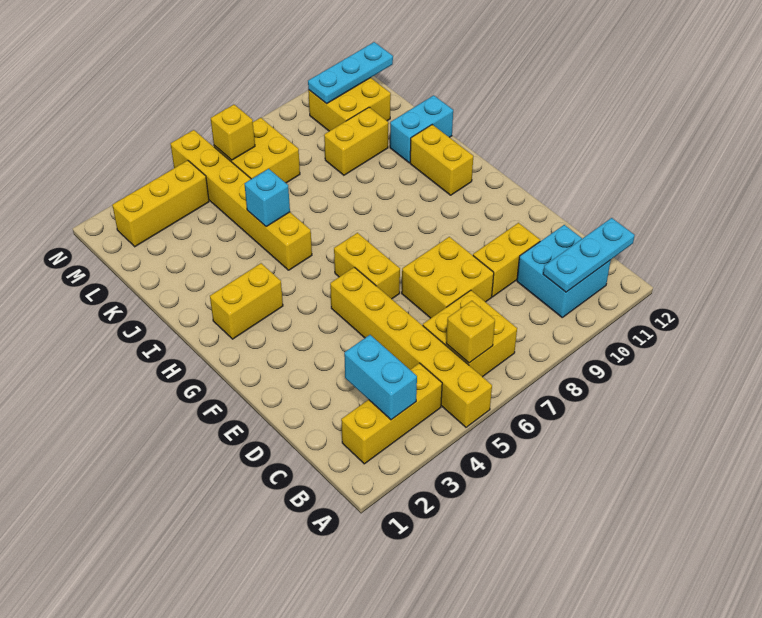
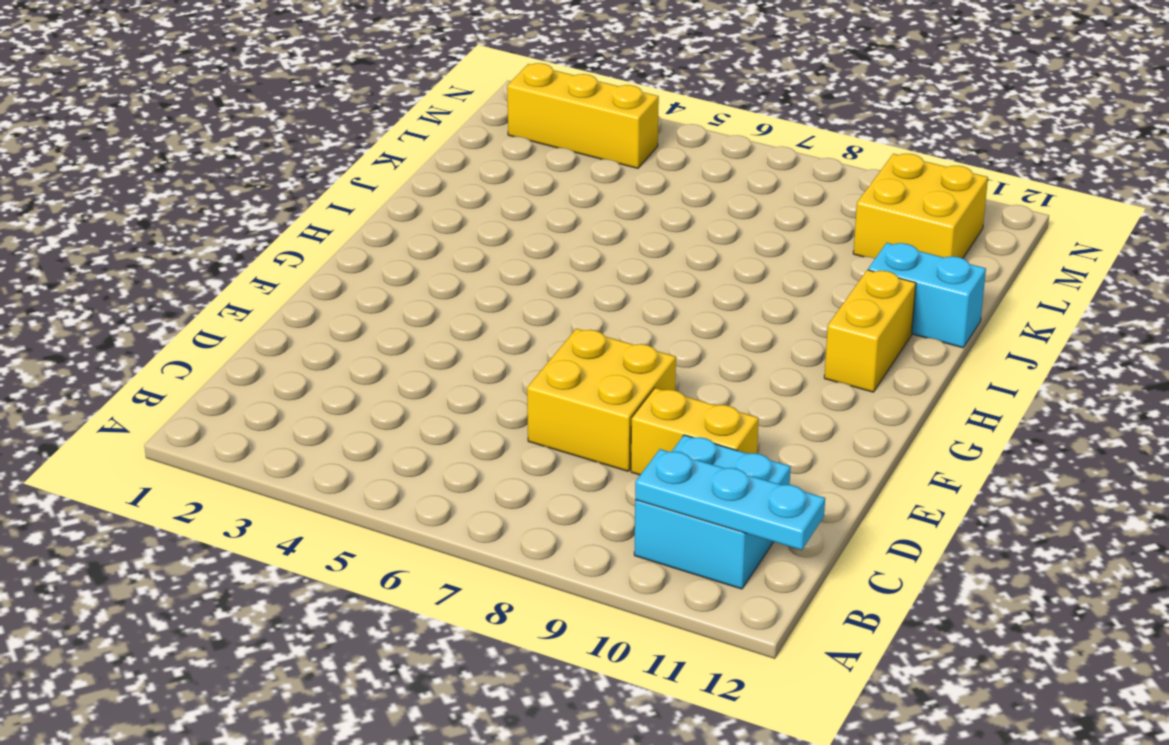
none -> yellow brick A5:F5 level 1
none -> yellow brick B2:B4 level 1
none -> yellow brick B6:C7 level 1

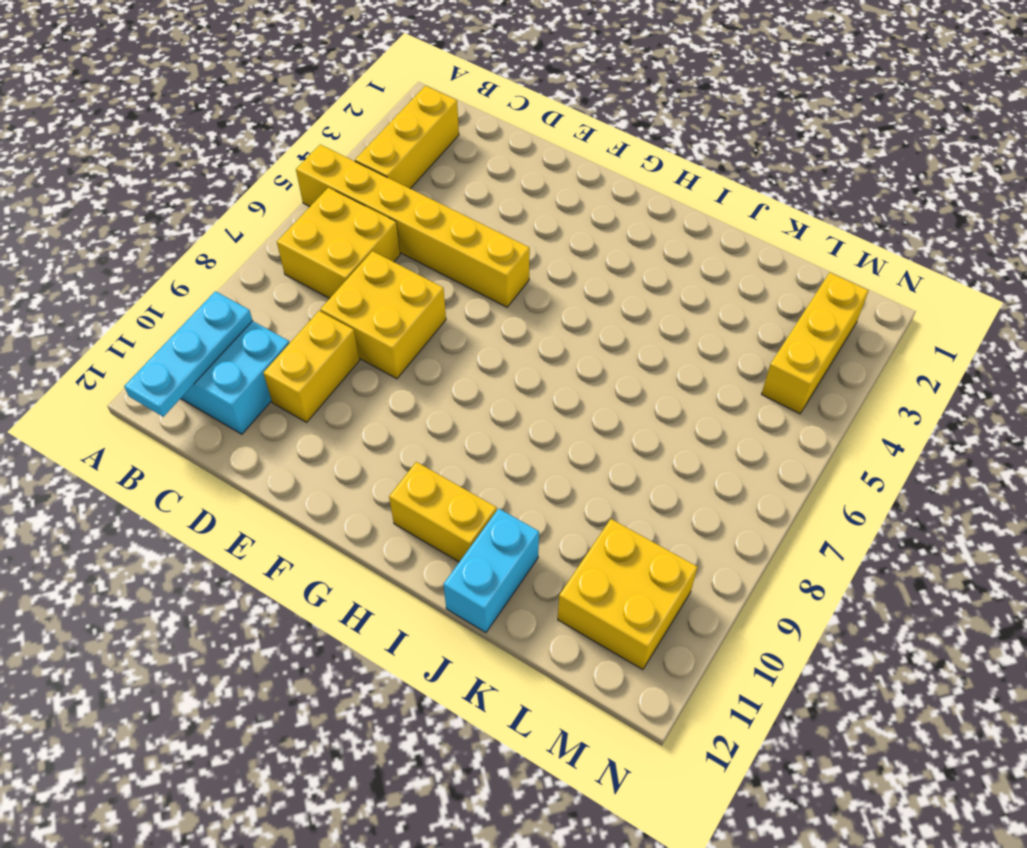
none -> yellow brick F6:G6 level 1
none -> yellow brick H2:H3 level 1
none -> yellow brick I5:N5 level 1

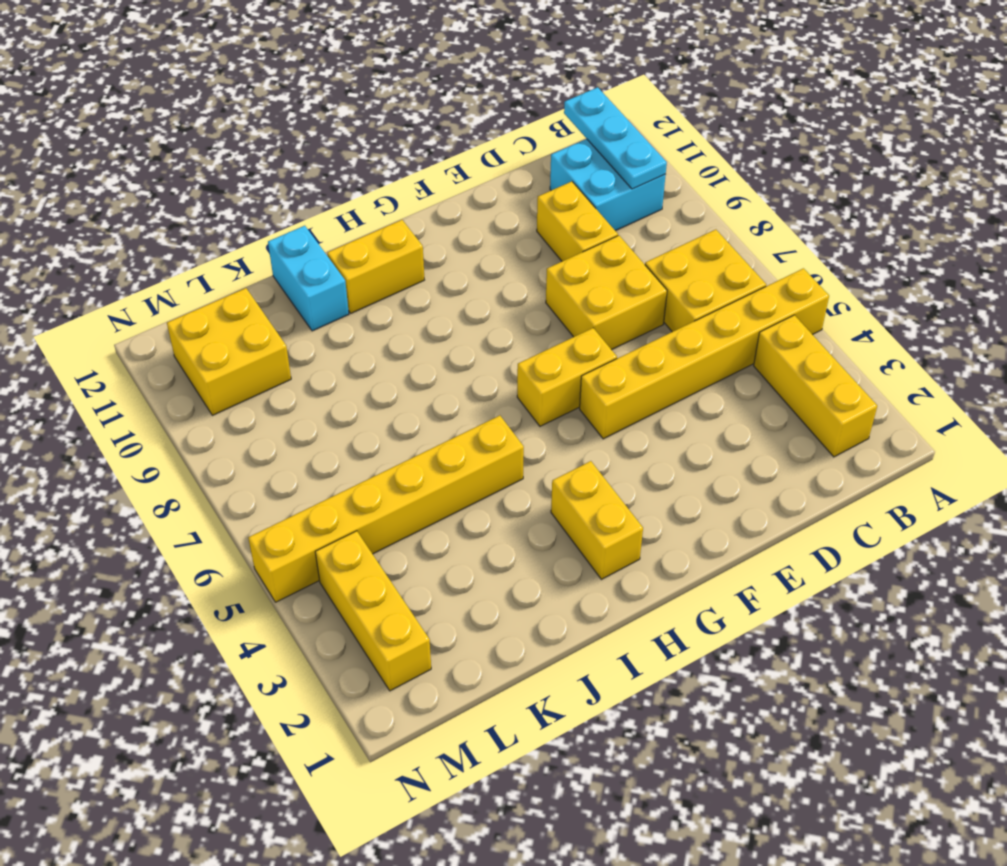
none -> yellow brick K9:K10 level 1
none -> yellow brick L6:M7 level 1
none -> cyan brick B3:C3 level 2

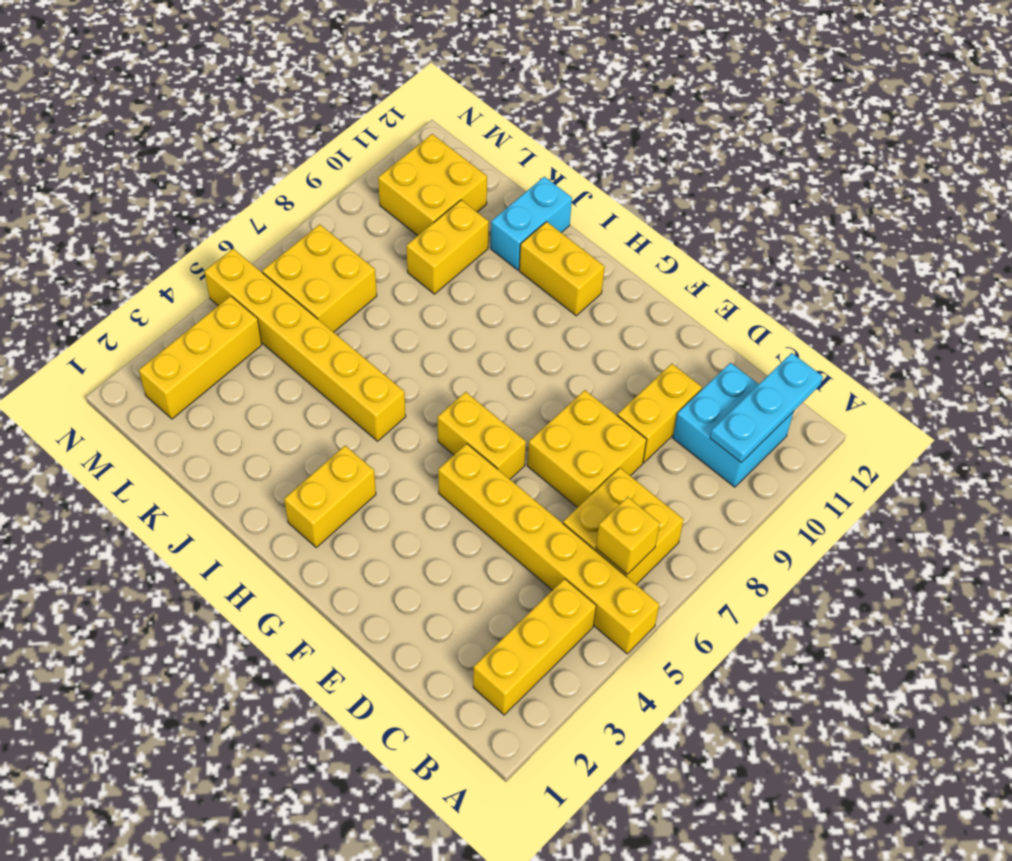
none -> cyan brick B3:C3 level 2
none -> cyan brick J5 level 2
none -> yellow brick M6 level 2

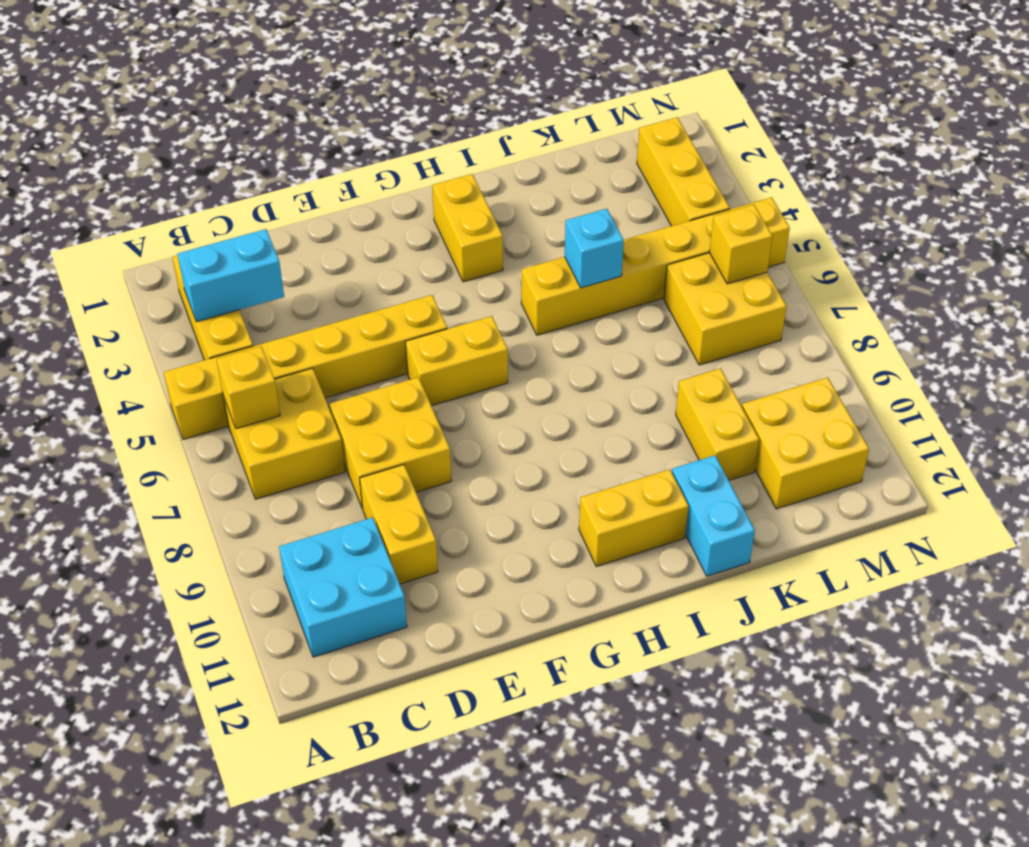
none -> cyan plate B10:B12 level 2
none -> cyan plate M10:M12 level 2

